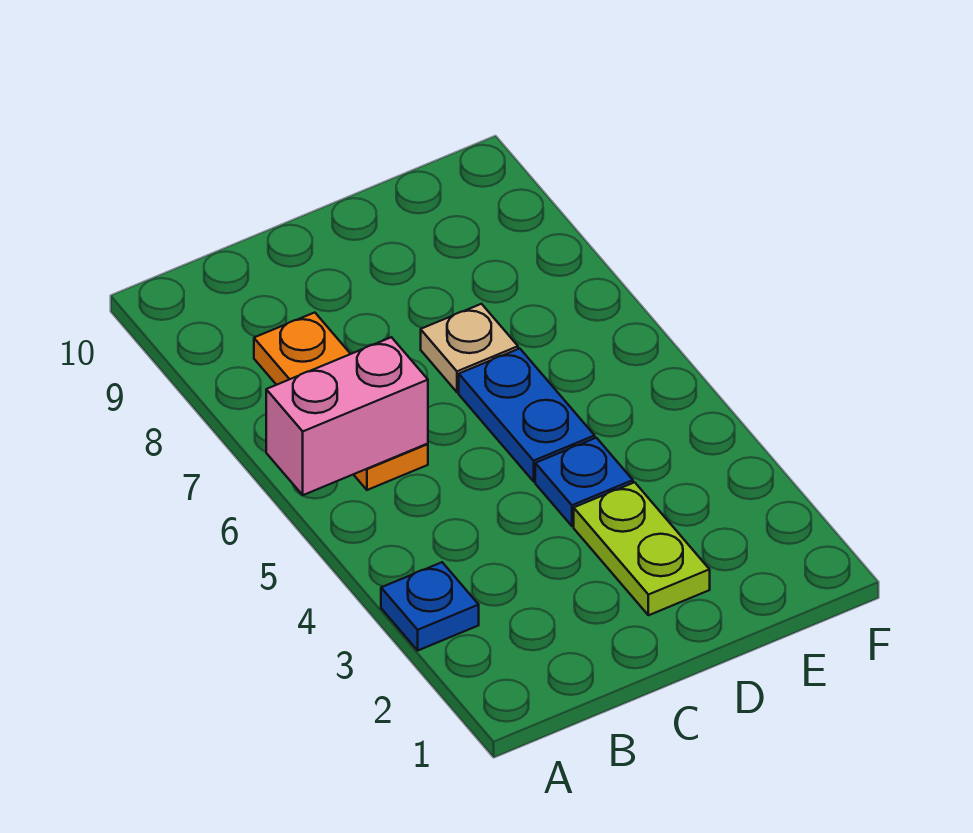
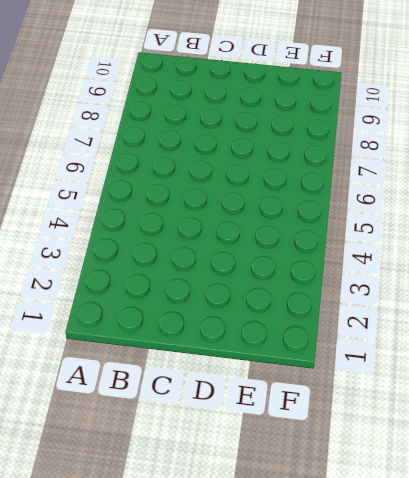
none -> blue plate A3 level 1
none -> orange plate B6:B8 level 1

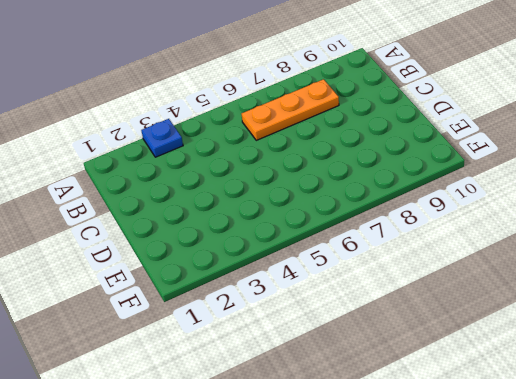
none -> lime plate D2:D3 level 1
none -> blue plate D4 level 1

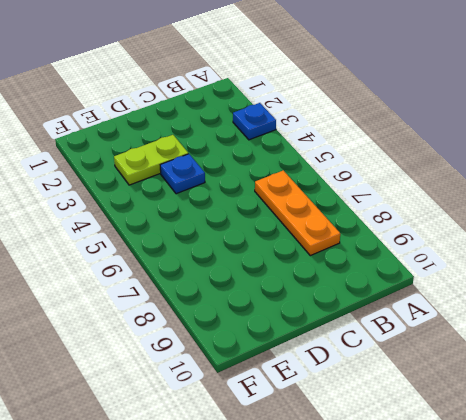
lime plate D3:E3 level 1 -> lime plate D2:D3 level 1
none -> blue plate D5:D6 level 1
none -> tan plate D7 level 1

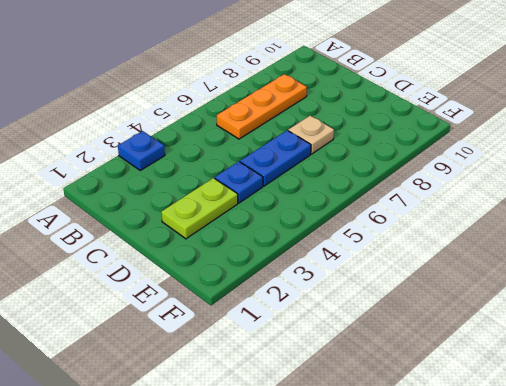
none -> pink brick A6:B6 level 2

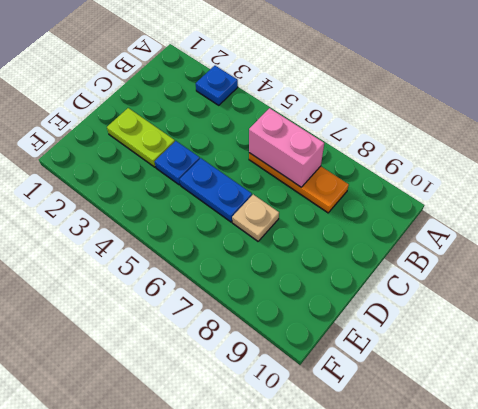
pink brick B6:B7 level 2 -> pink brick A6:B6 level 2

